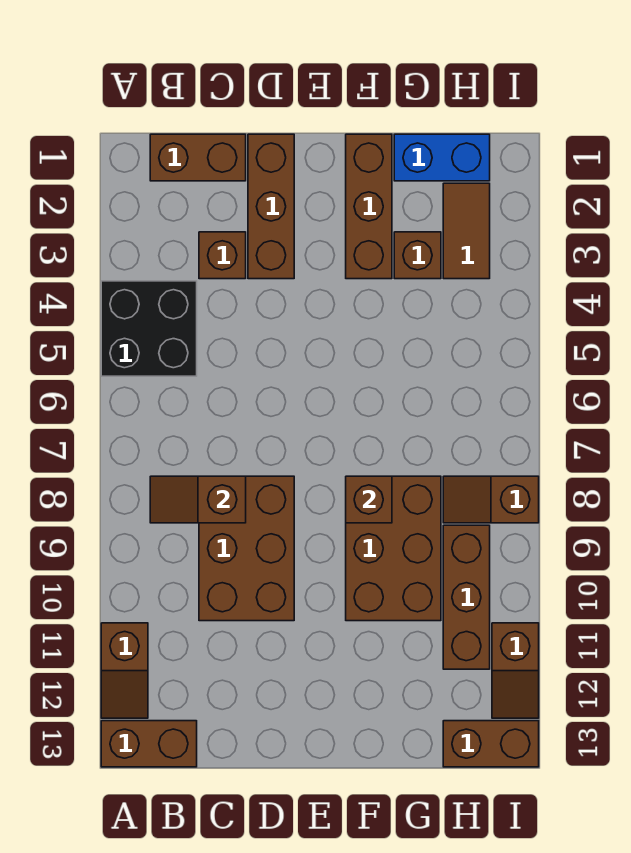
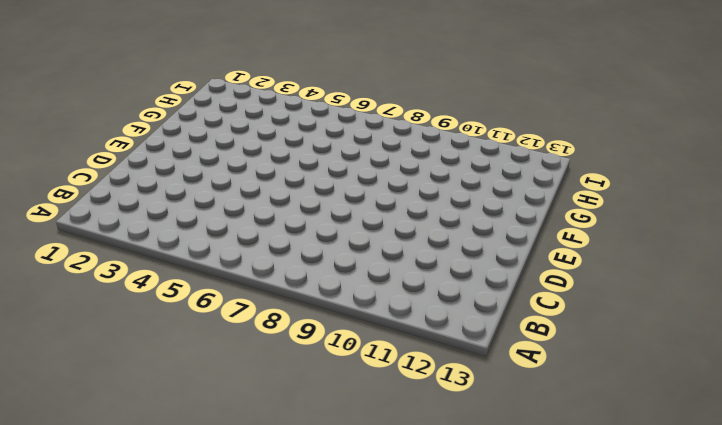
none -> black brick A4:B5 level 1
none -> brown slope A11:A12 level 1 top 11
none -> brown brick A13:B13 level 1

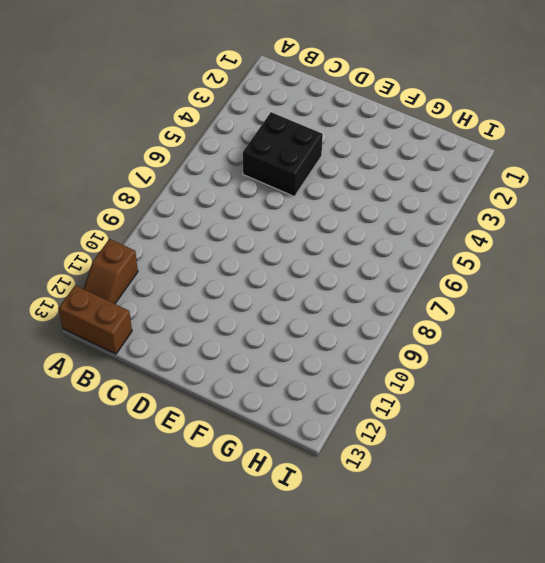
black brick C4:D5 level 1 -> black brick A4:B5 level 1
none -> brown brick B1:C1 level 1
none -> brown brick C3 level 1
none -> brown brick C8:D10 level 1

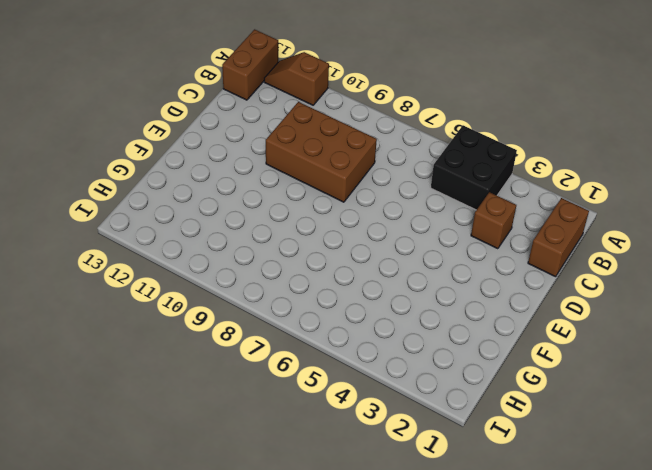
none -> brown brick D1:D3 level 1
none -> brown brick F1:F3 level 1
none -> brown brick F8:G10 level 1

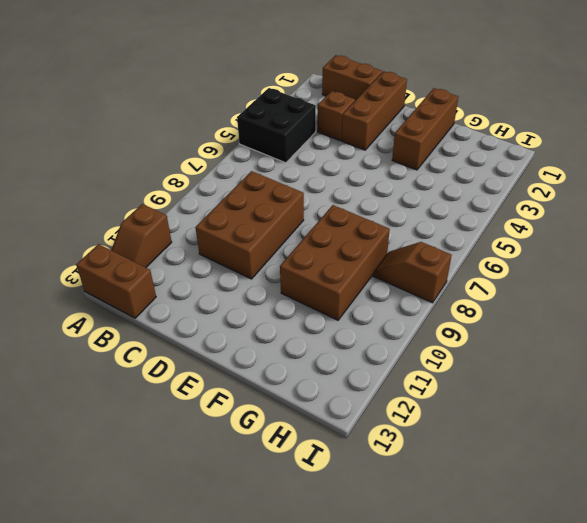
none -> blue brick G1:H1 level 1
none -> brown brick G3 level 1
none -> brown tile H2:H3 level 1

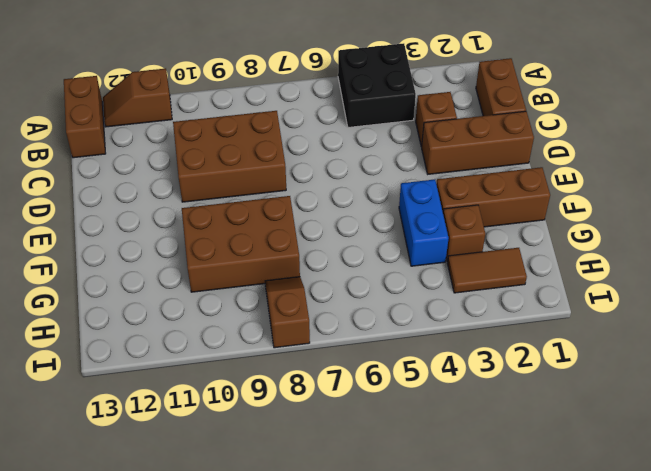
blue brick F4:G4 level 1 -> blue brick G1:H1 level 1
none -> brown brick H9:H11 level 1
none -> brown brick H13:I13 level 1
none -> brown slope I11:I12 level 1 top 11

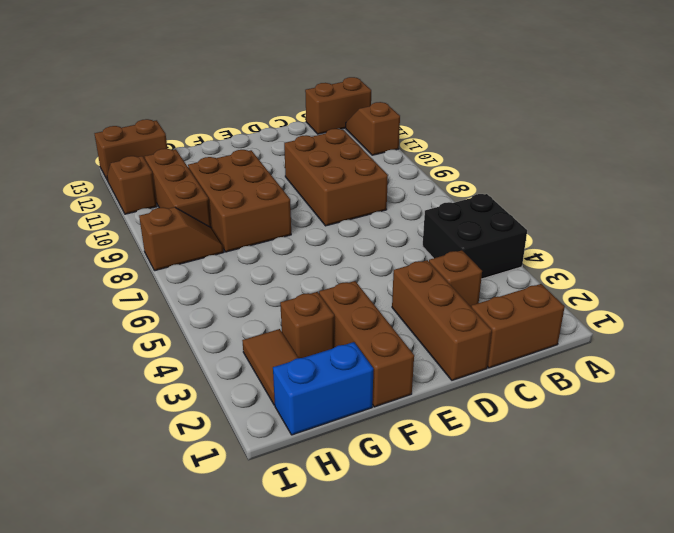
none -> brown slope B8:C8 level 2 top C
none -> brown brick F8 level 2

